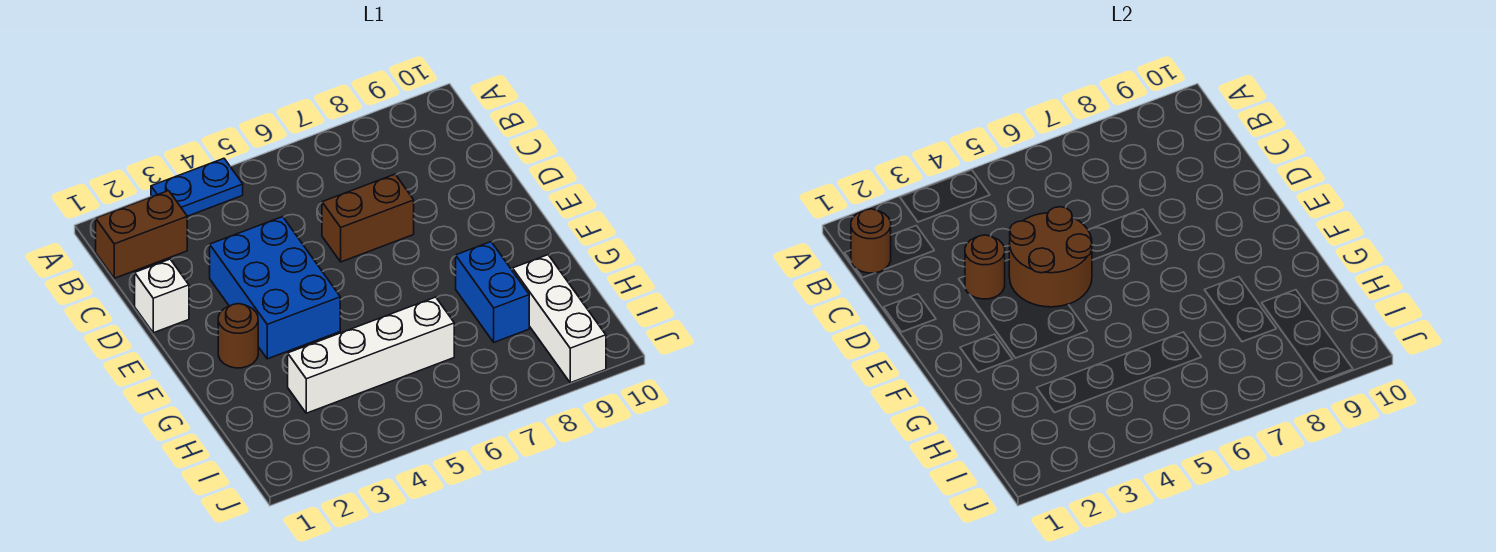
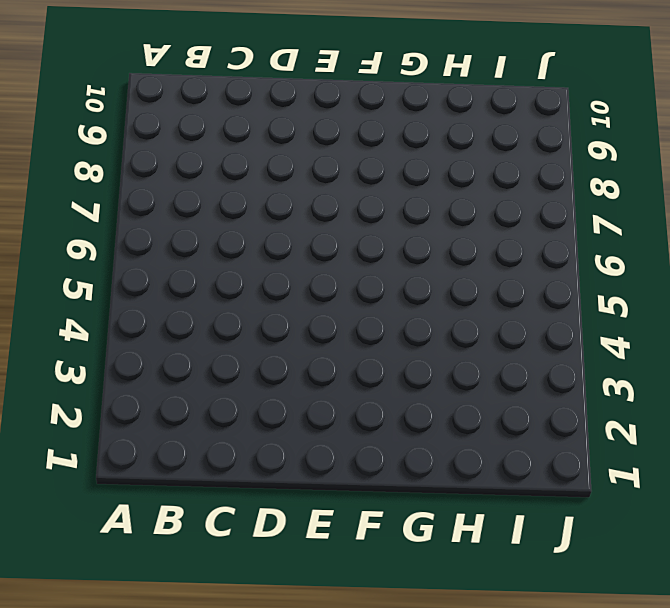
none -> blue plate A3:A4 level 1
none -> brown brick B1:B2 level 1
none -> white brick D1 level 1

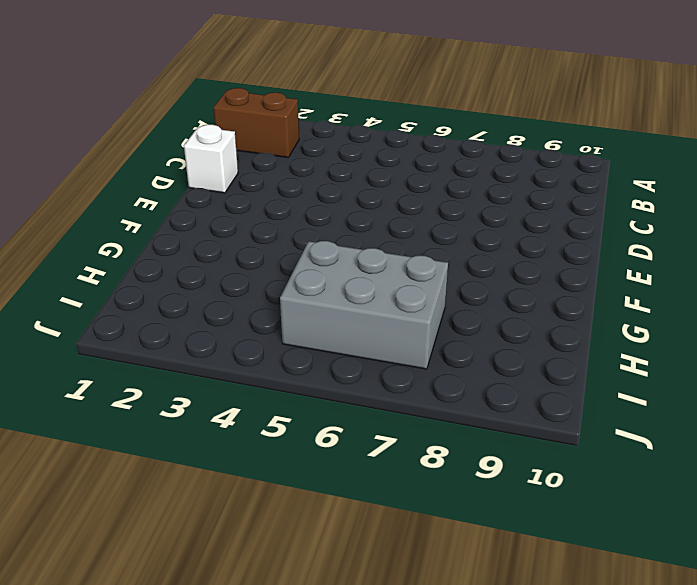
grey brick H5:I7 level 1 -> white brick H3:H6 level 1
none -> blue plate A3:A4 level 1
none -> blue brick D3:F4 level 1
none -> brown brick D6:D7 level 1

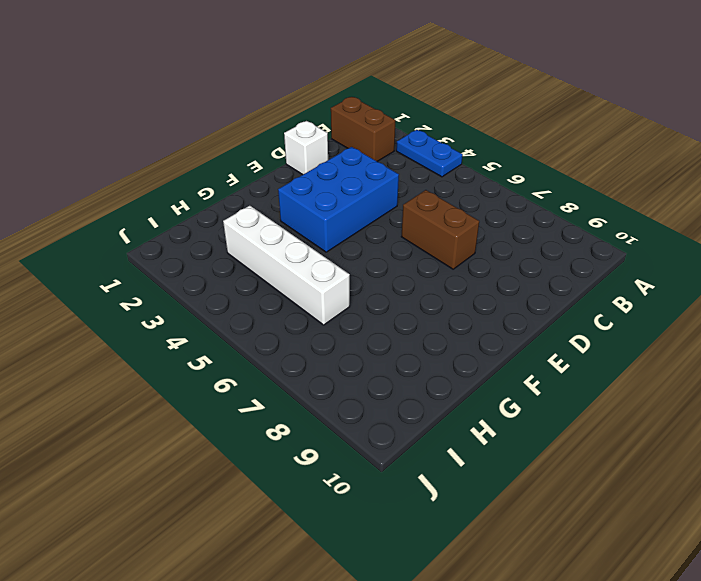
none -> brown round brick F2 level 1
none -> blue brick G8:H8 level 1
none -> white brick H9:J9 level 1

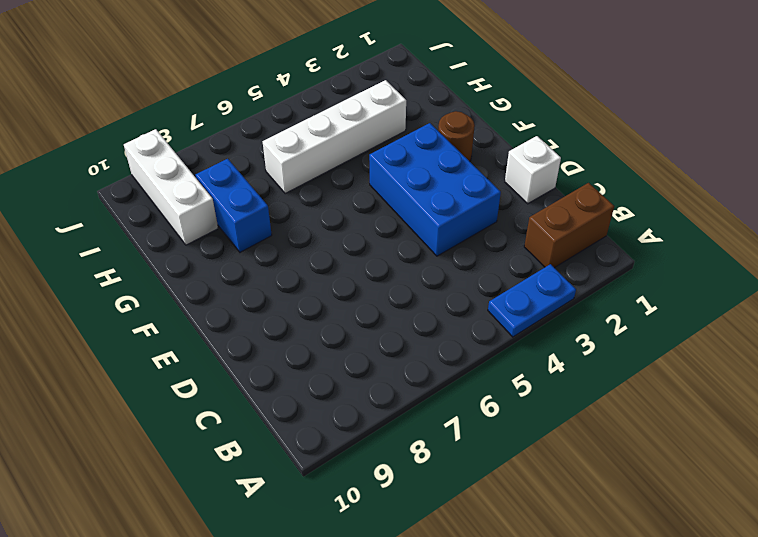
none -> brown brick D6:D7 level 1
none -> brown round brick B1 level 2
none -> brown round brick D3 level 2

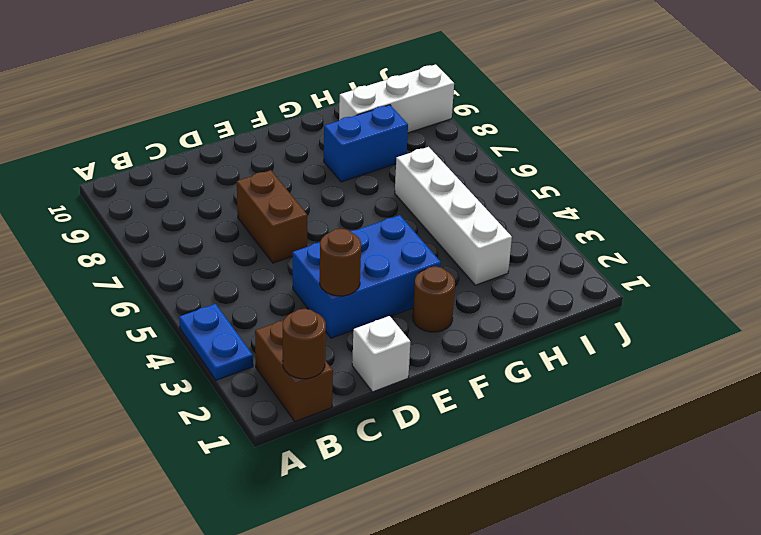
none -> brown round brick D4:E5 level 2

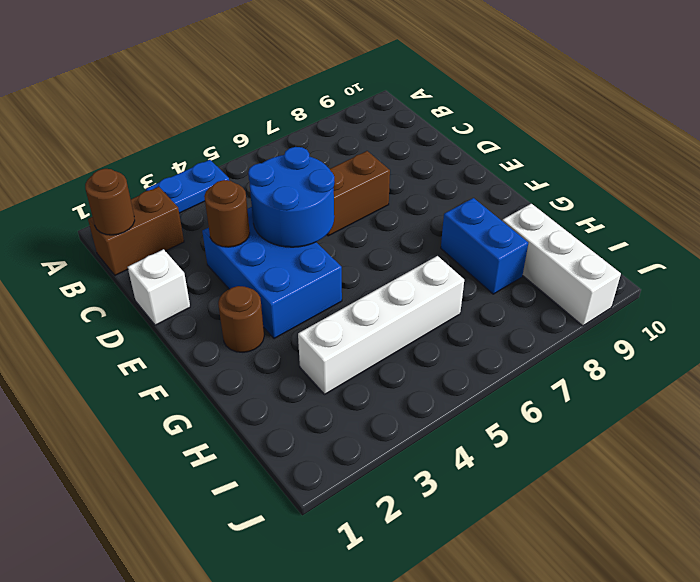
blue round brick D4:E5 level 2 -> brown round brick D4:E5 level 2

